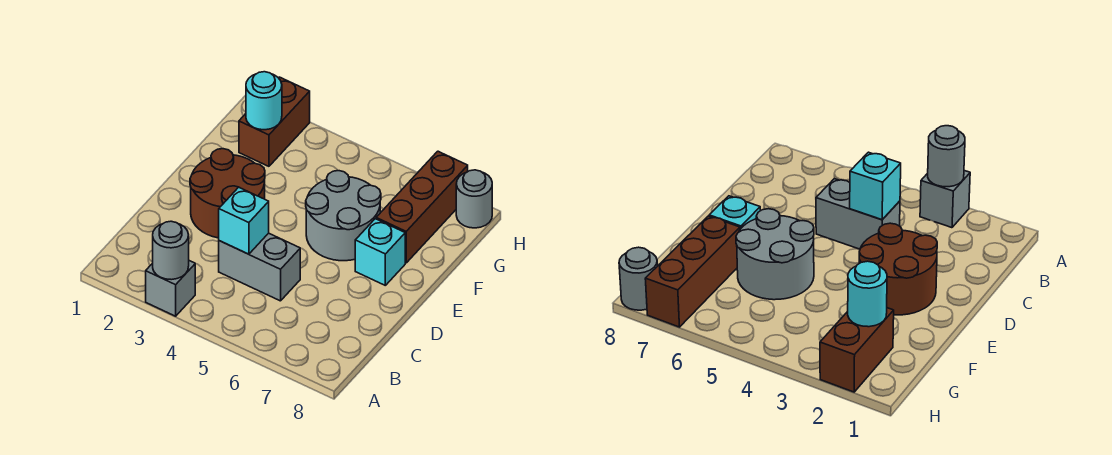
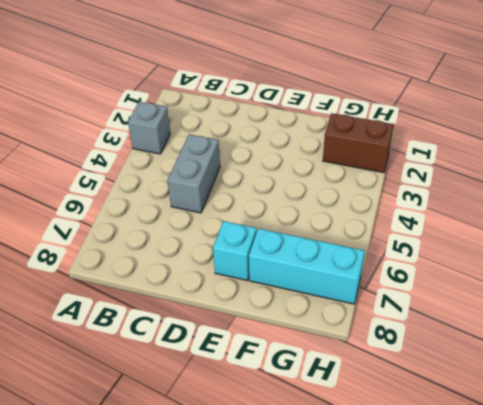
cyan brick F7:H7 level 1 -> brown brick F7:H7 level 1
none -> brown round brick D2:E3 level 1
none -> grey round brick E5:F6 level 1

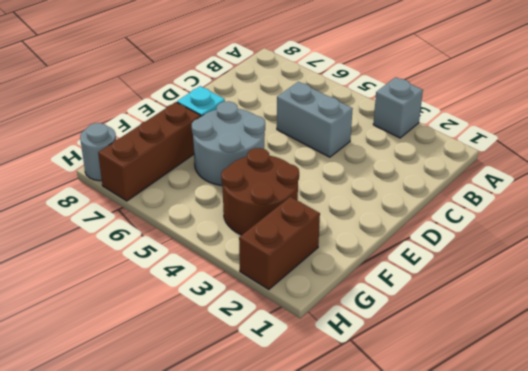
brown round brick F3:G4 level 1 -> brown round brick D2:E3 level 1
none -> grey round brick A3 level 2
none -> cyan brick C4 level 2

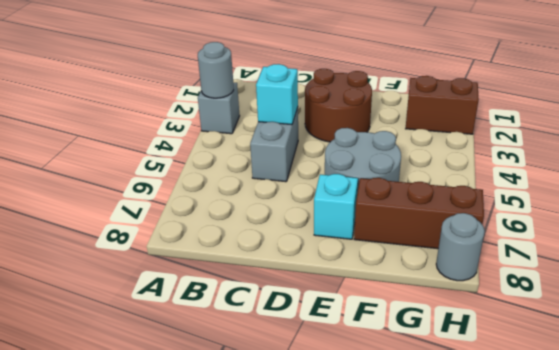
none -> cyan round brick G2 level 2

